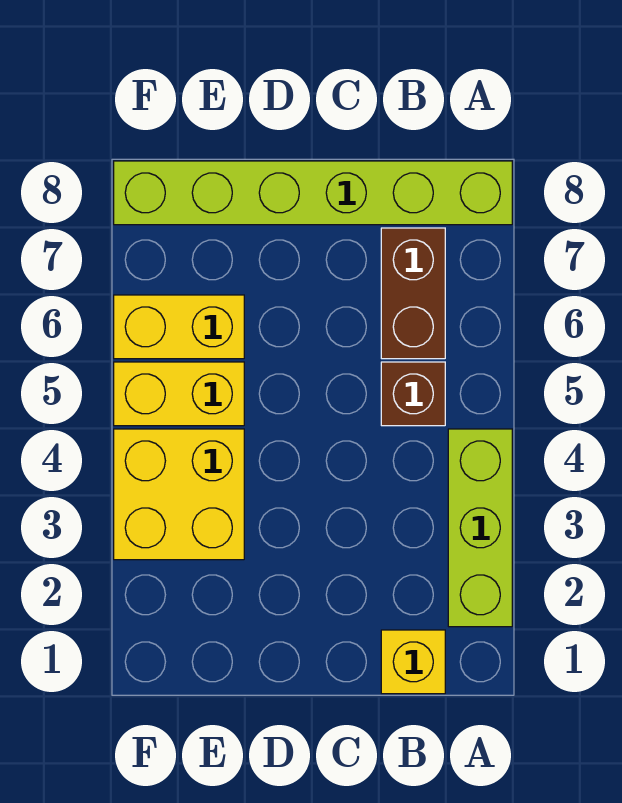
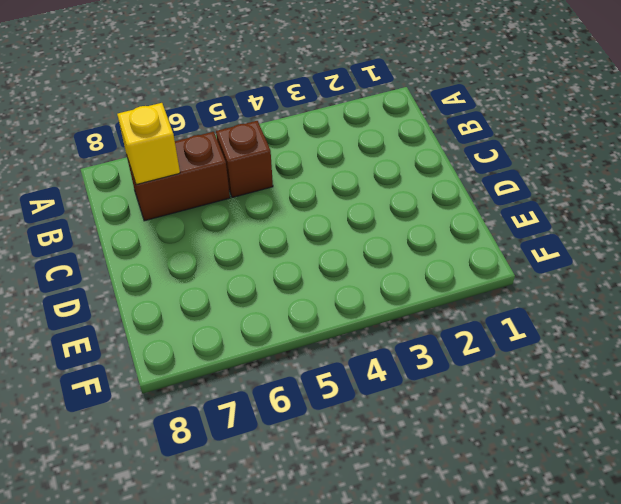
yellow brick B7 level 2 -> yellow brick B1 level 1
none -> lime brick A2:A4 level 1
none -> lime brick A8:F8 level 1

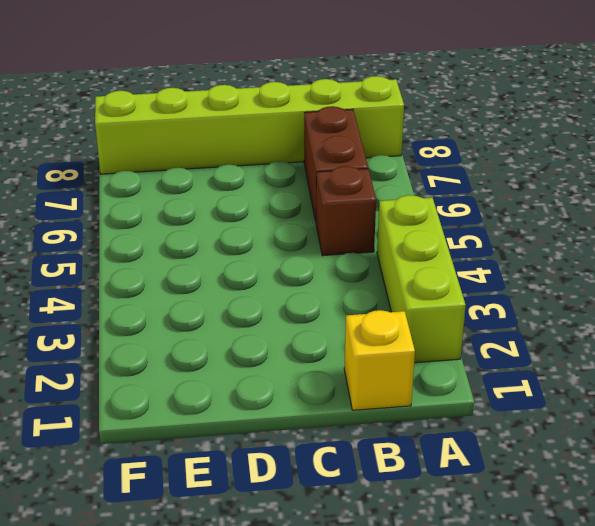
none -> yellow brick E3:F4 level 1
none -> yellow brick E5:F5 level 1

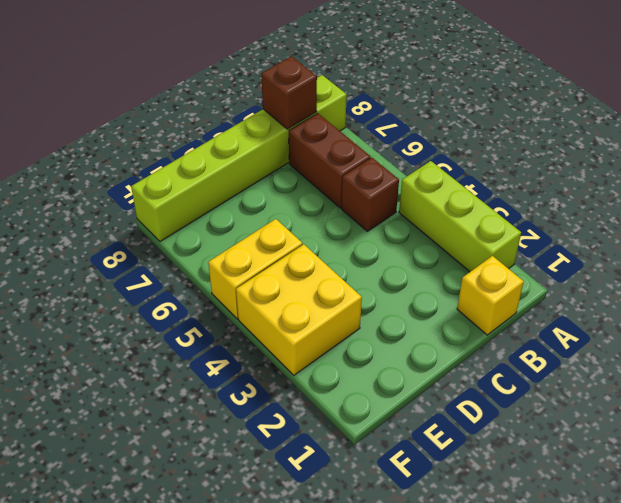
brown brick B8 level 2 -> none
none -> yellow brick E6:F6 level 1

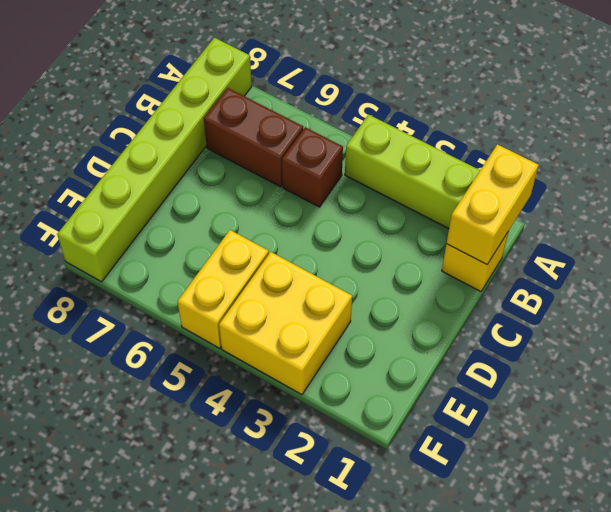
yellow brick A1:B1 level 2 -> yellow brick E6:F6 level 1

